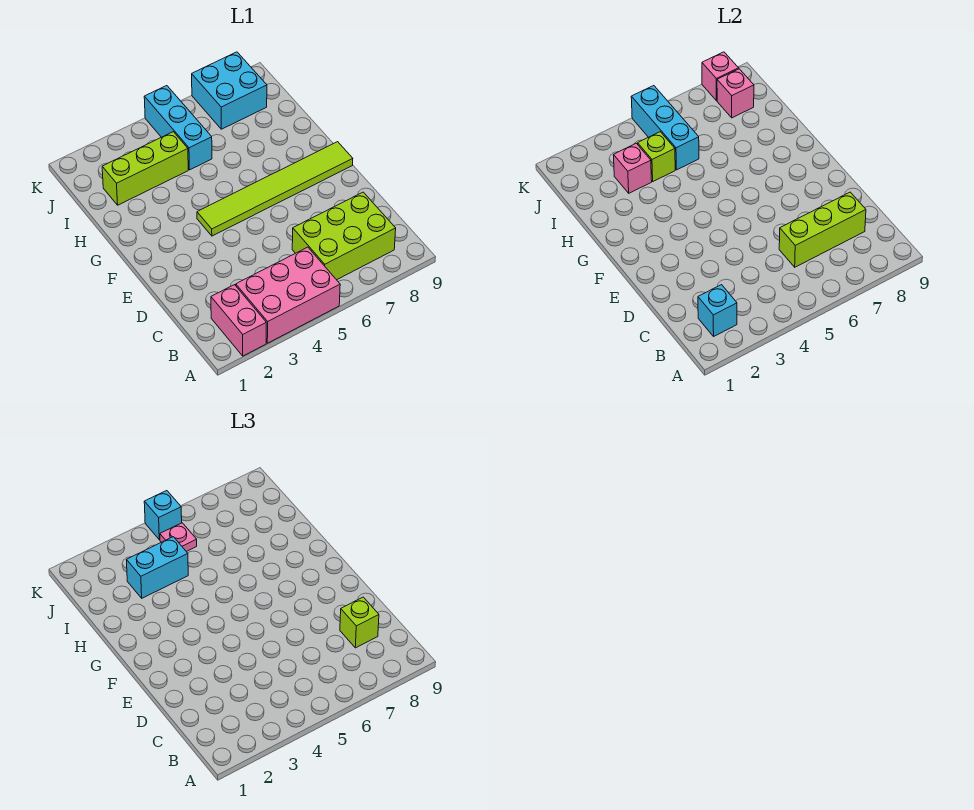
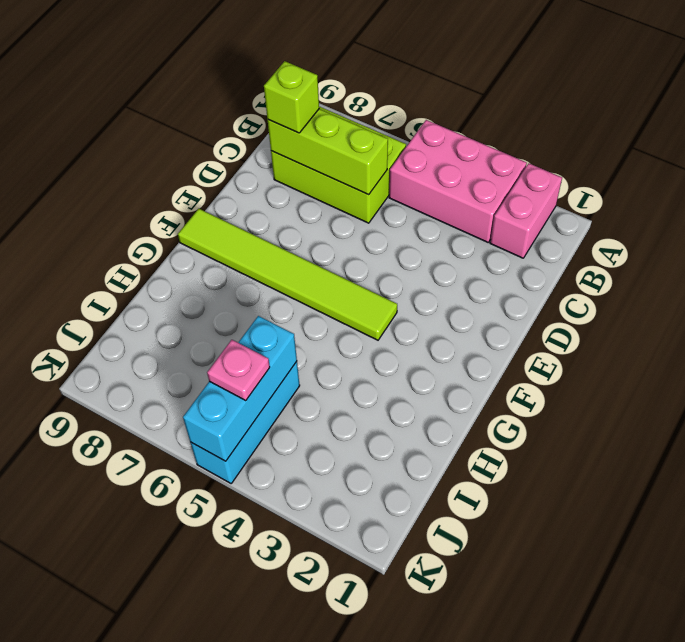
none -> lime brick I2:I4 level 1
none -> cyan brick J7:K8 level 1
none -> cyan brick B2 level 2

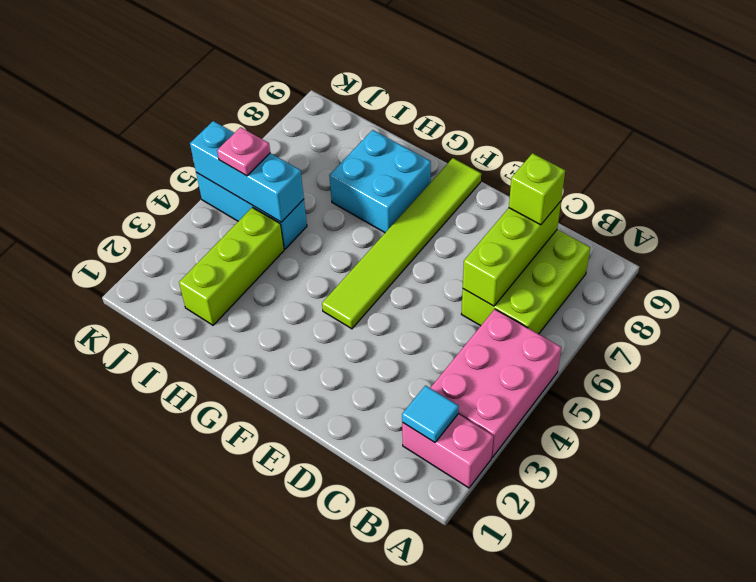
cyan tile B2 level 2 -> cyan brick B2 level 2
cyan brick G7:H8 level 1 -> cyan brick J7:K8 level 1
none -> pink brick I3 level 2
none -> lime brick I4 level 2
none -> pink brick J8 level 2

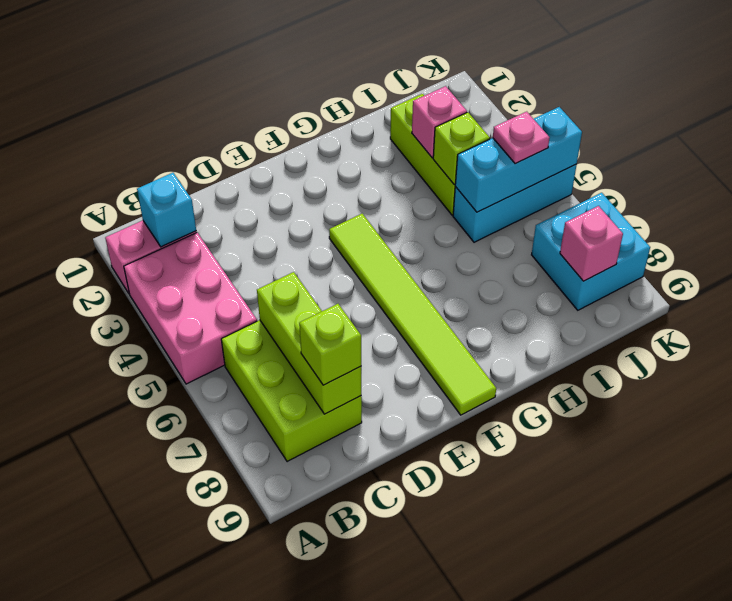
none -> pink brick K8 level 2
none -> cyan brick I3:I4 level 3
none -> cyan brick K5 level 3

